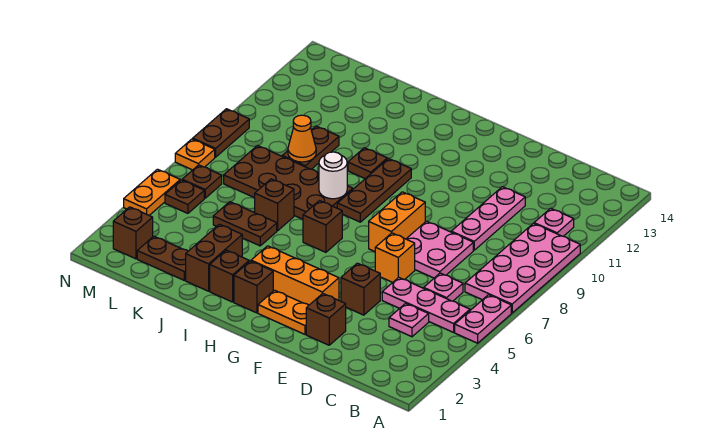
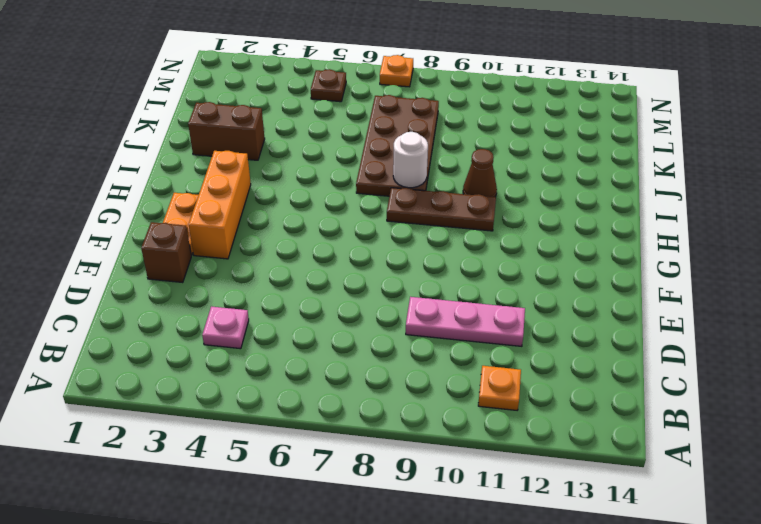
orange plate B11 level 1 -> pink plate B11 level 1
brown cone I10 level 1 -> brown plate I10 level 1
none -> pink plate A5:A6 level 1
none -> pink plate A7:B10 level 1
none -> pink plate B5:D5 level 1
none -> pink plate C6 level 1

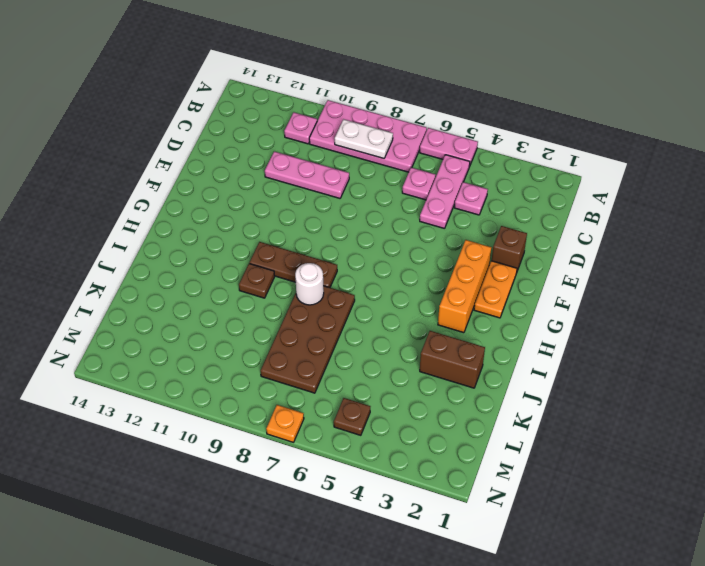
white plate B8:B9 level 2 -> none
none -> pink plate D7:E8 level 1
none -> brown brick E4 level 1
none -> orange brick E6 level 1
none -> orange brick F7:F8 level 1

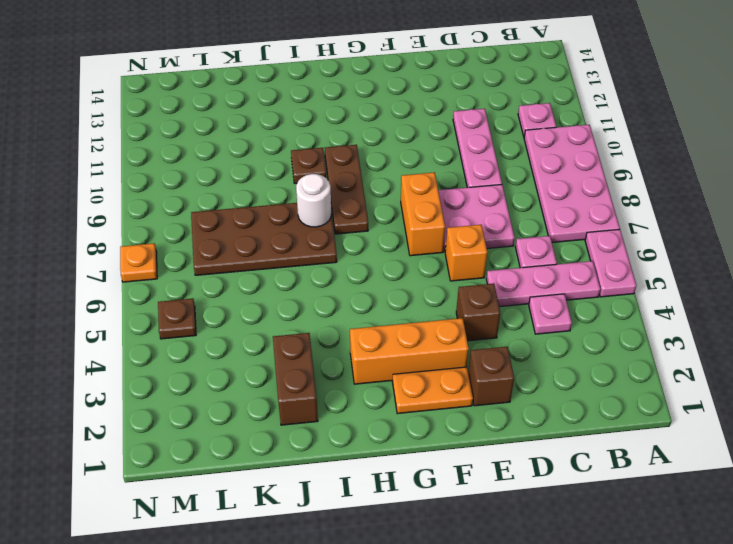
none -> brown brick H2 level 1
none -> brown brick H6 level 1
none -> brown brick I2 level 1
none -> brown plate J5:K5 level 1

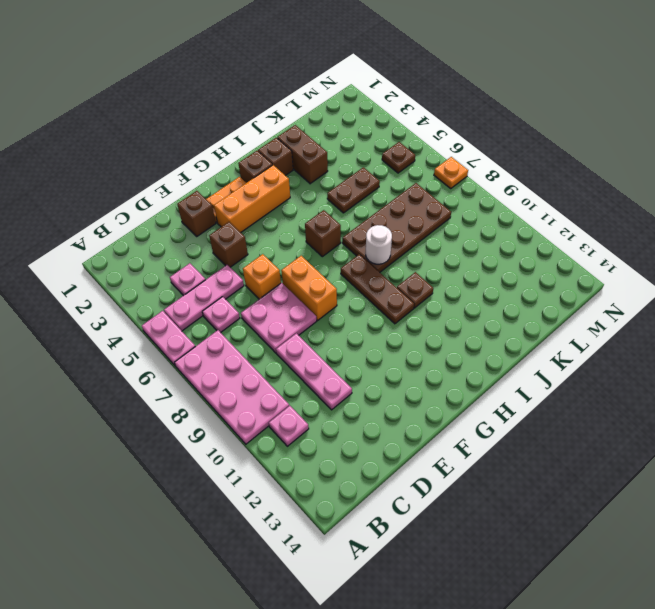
none -> brown brick J6 level 1
none -> brown plate K2:L2 level 1
none -> brown plate K9:K10 level 1
none -> brown brick M2 level 1

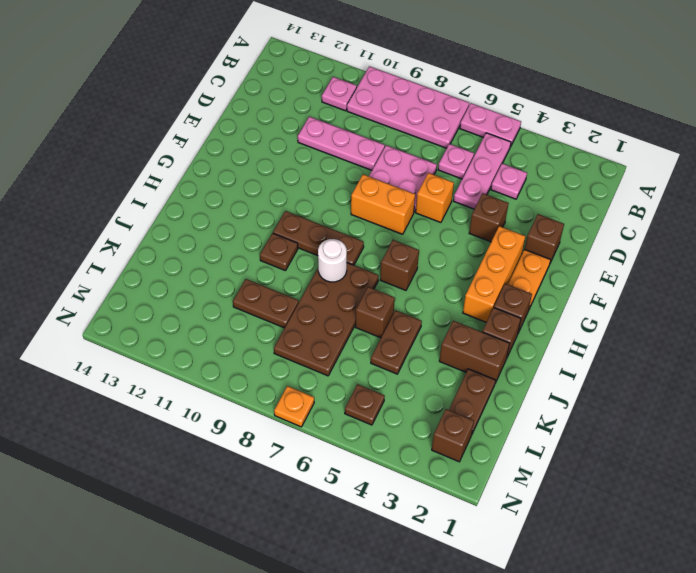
none -> brown plate M6 level 1
none -> orange plate N4:N5 level 1
none -> brown plate N8:N9 level 1
none -> orange cone K9 level 2

